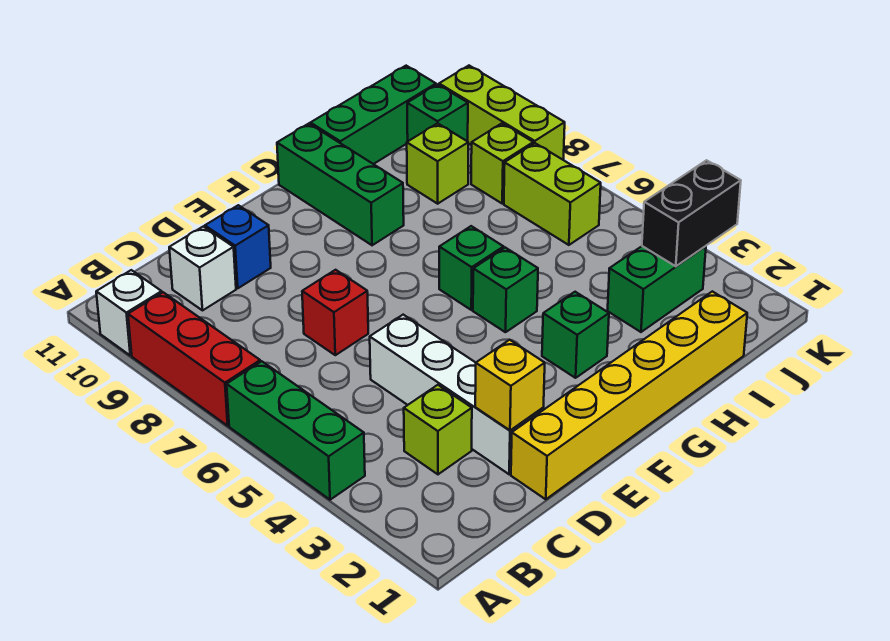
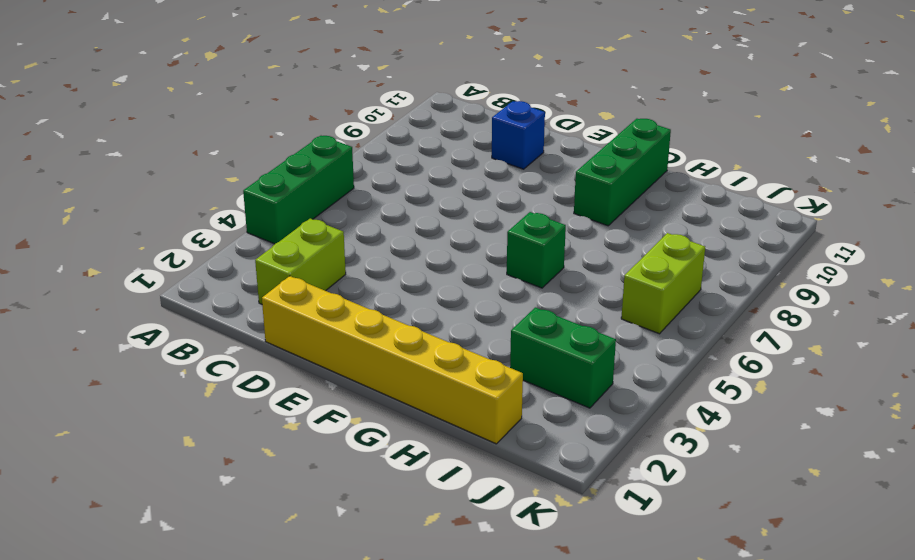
lime brick C2:C3 level 1 -> lime brick C3 level 1
none -> red brick A7:A9 level 1
none -> white brick A10 level 1
none -> white brick C10 level 1

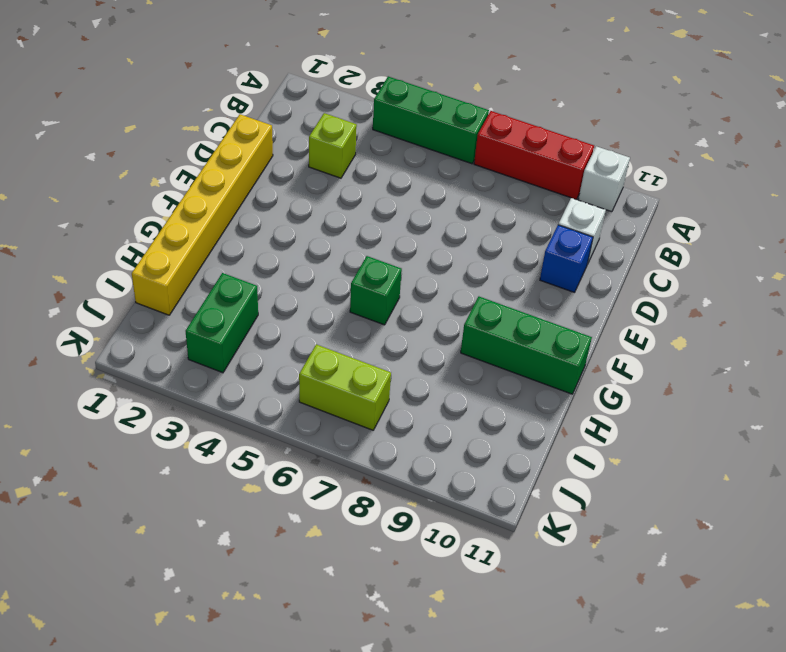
none -> white brick D2:D5 level 1
none -> red brick D7 level 1
none -> green brick G3 level 1

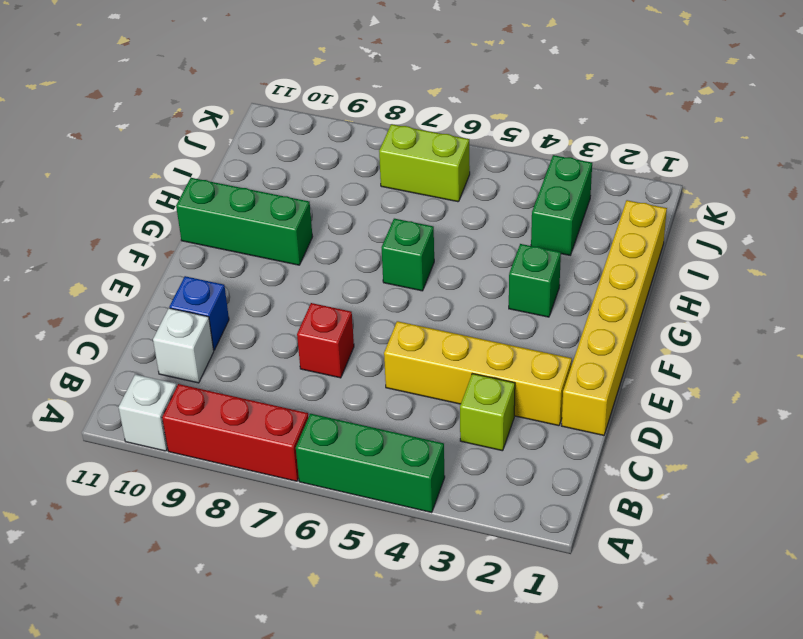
yellow brick D2:D5 level 1 -> white brick D2:D5 level 1
none -> green brick G5 level 1
none -> green brick H11:J11 level 1
none -> lime brick I9 level 1

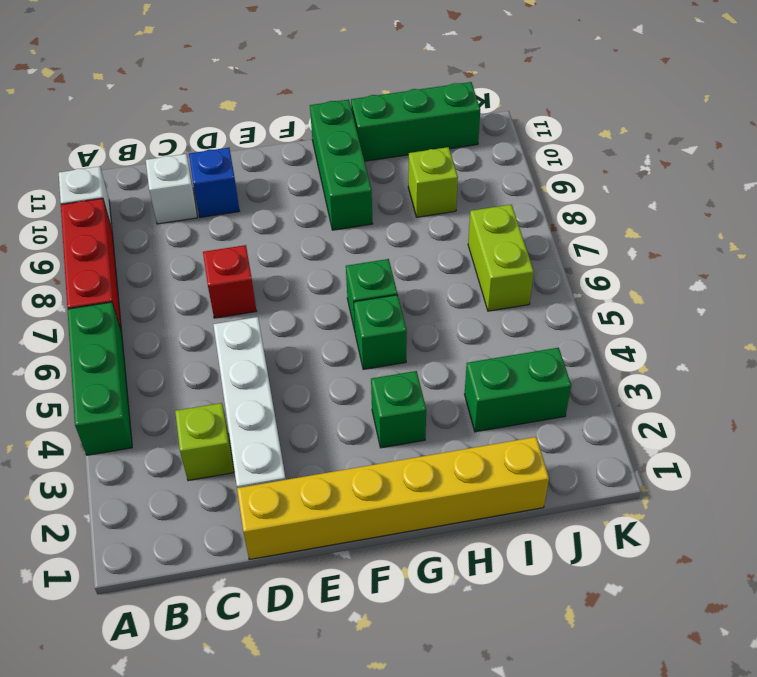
none -> lime brick J8 level 1
none -> green brick J10 level 1
none -> lime brick K8:K10 level 1

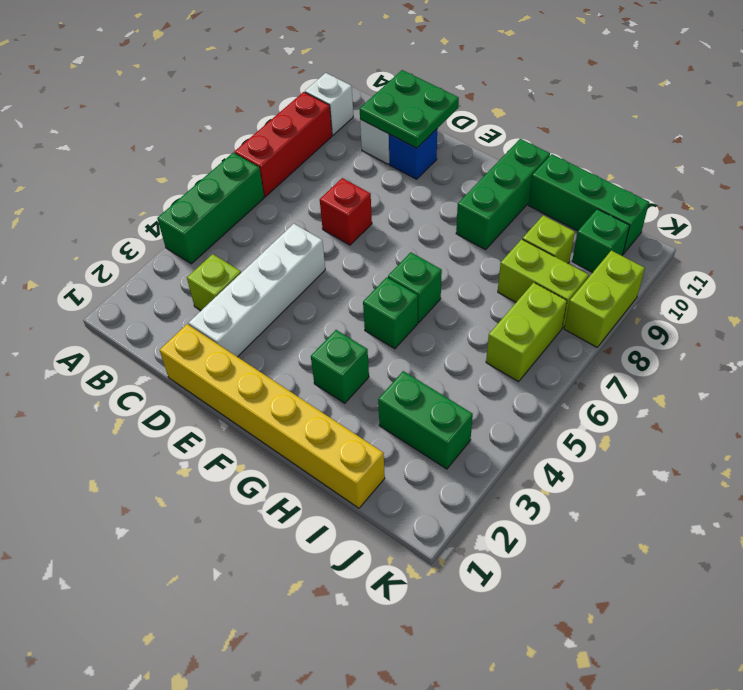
green plate C10:D11 level 2 -> none
lime brick I8:J8 level 1 -> lime brick J8 level 1
lime brick K8:K9 level 1 -> lime brick K8:K10 level 1
none -> yellow brick D2 level 2
none -> black brick J3:K3 level 2

